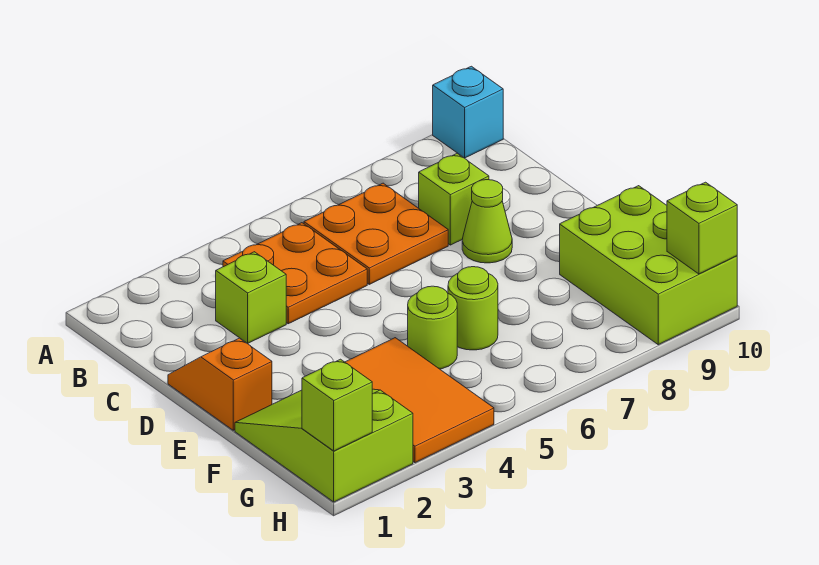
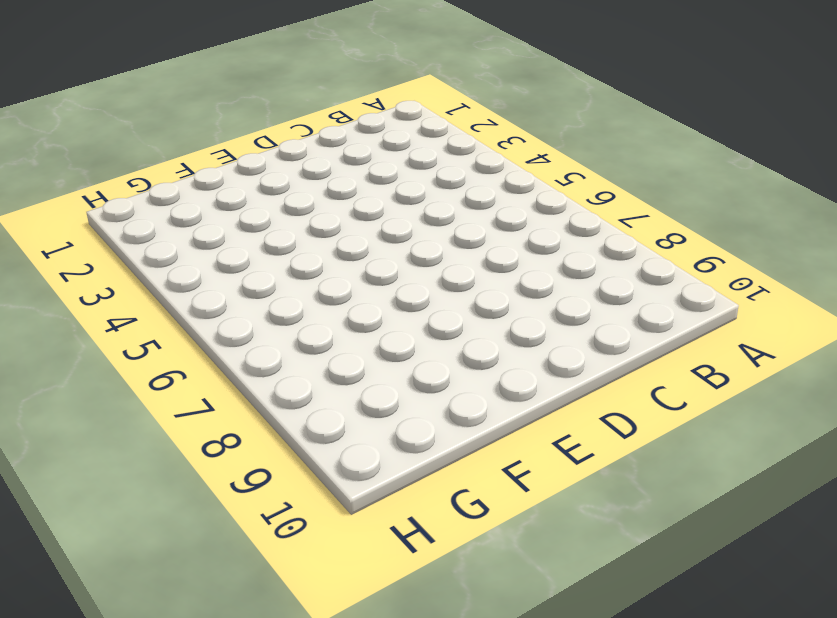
none -> cyan brick A10 level 1
none -> orange plate B4:C5 level 1
none -> orange plate B6:C7 level 1

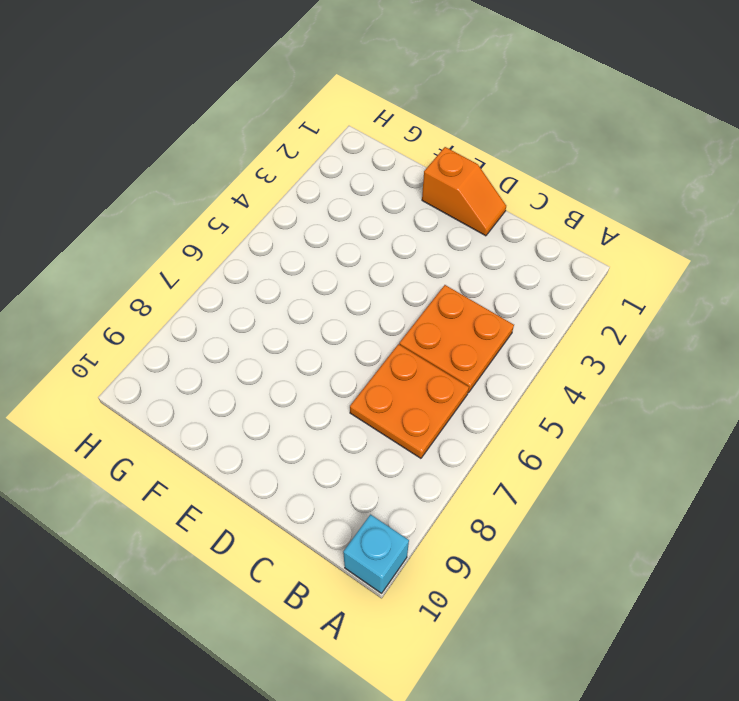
none -> lime brick C3 level 1
none -> lime brick C8 level 1
none -> lime cone D8 level 1

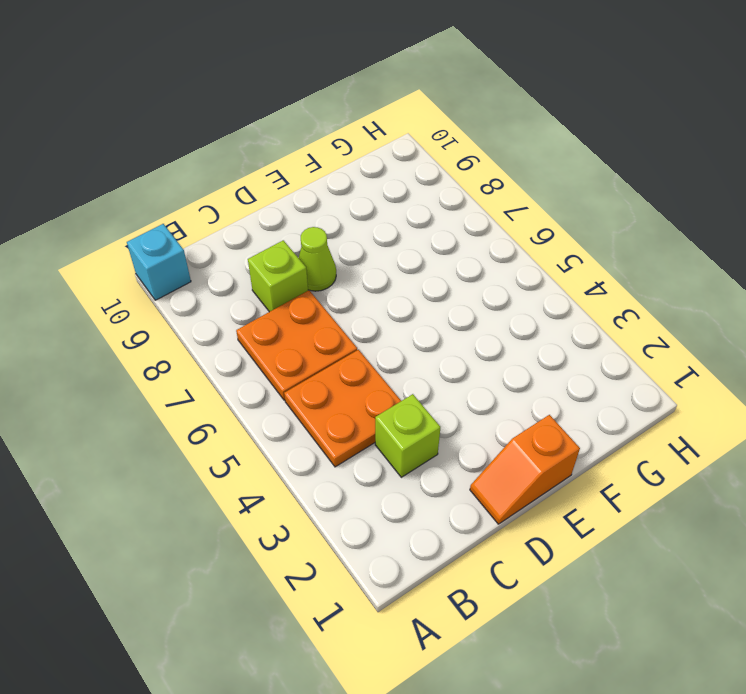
none -> lime slope F1:H2 level 1 top H
none -> orange tile F3:H4 level 1
none -> lime round brick F5 level 1

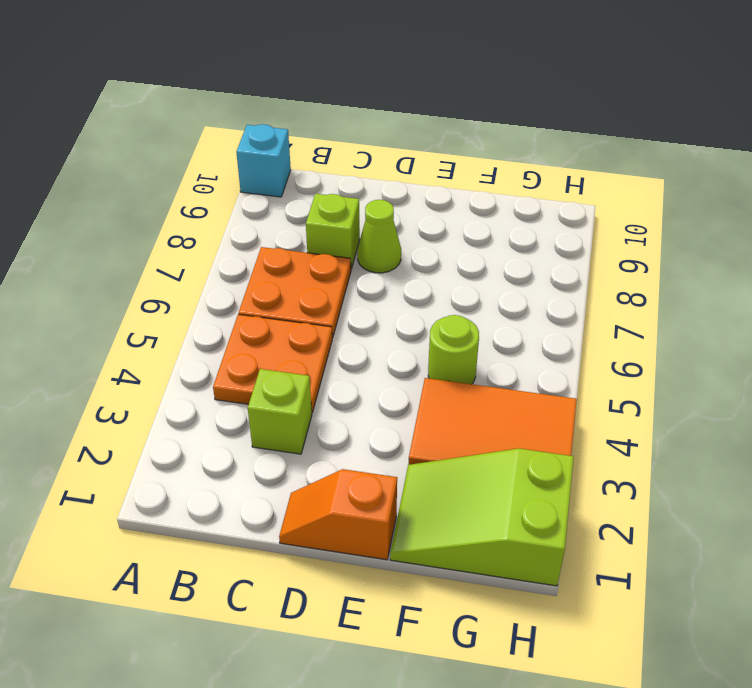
none -> lime round brick F6 level 1
none -> lime brick F9:H10 level 1
none -> lime brick H1 level 2

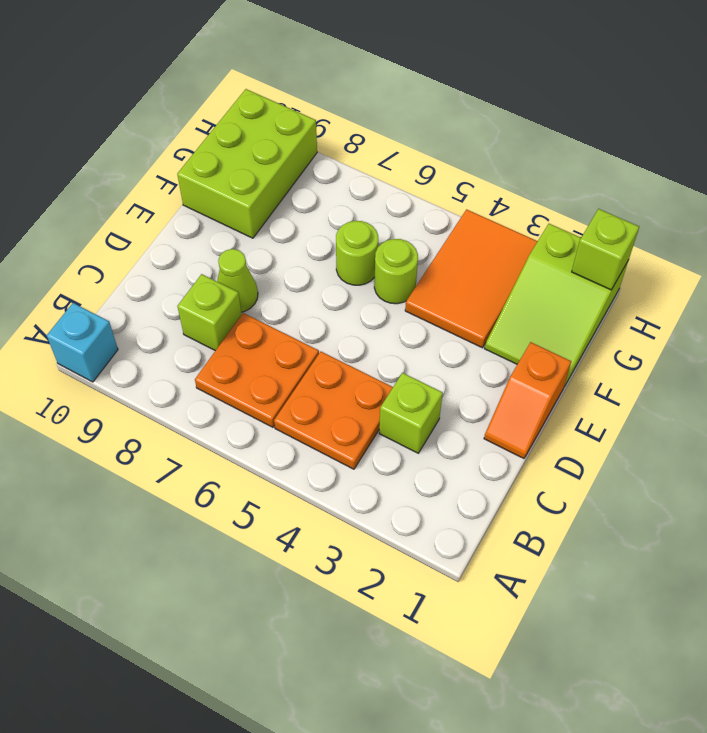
none -> lime brick H10 level 2

